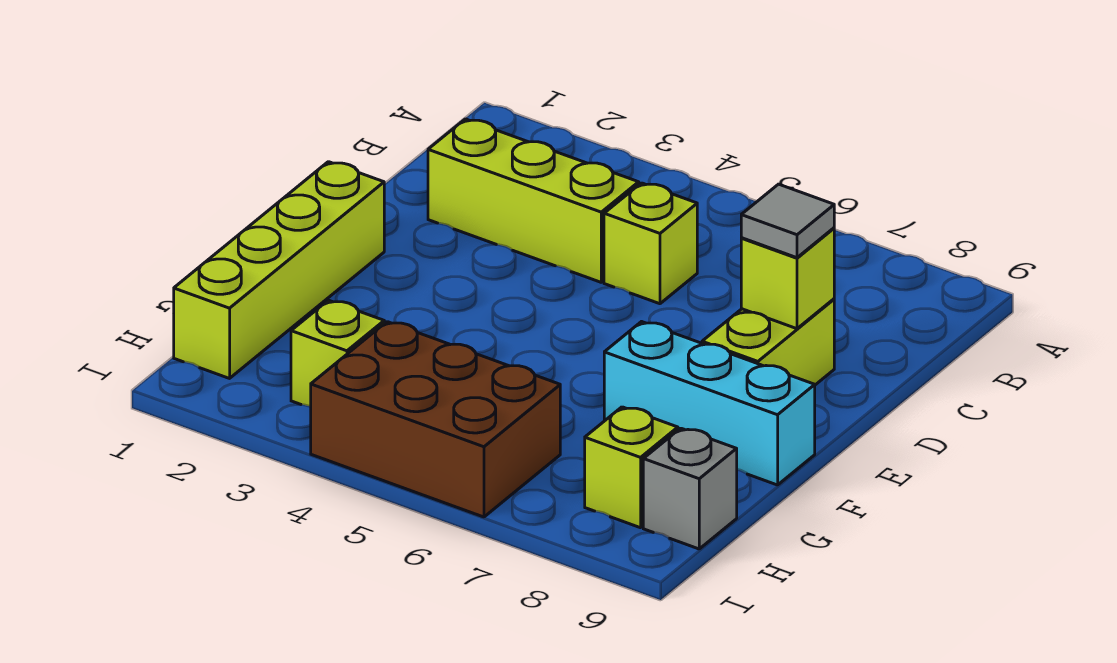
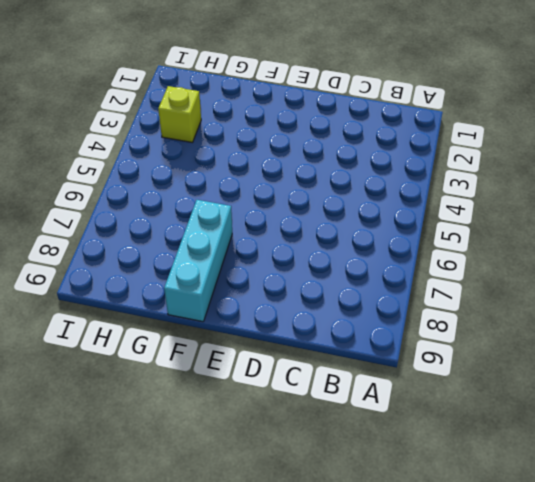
none -> lime brick C2:C4 level 1
none -> lime brick C5 level 1

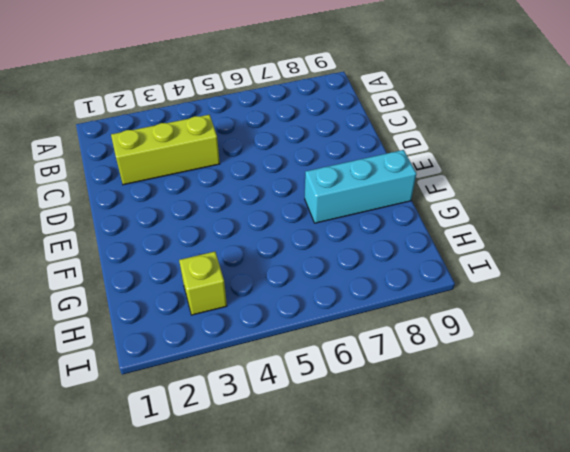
none -> lime brick C5 level 1
none -> lime brick D8:E8 level 1

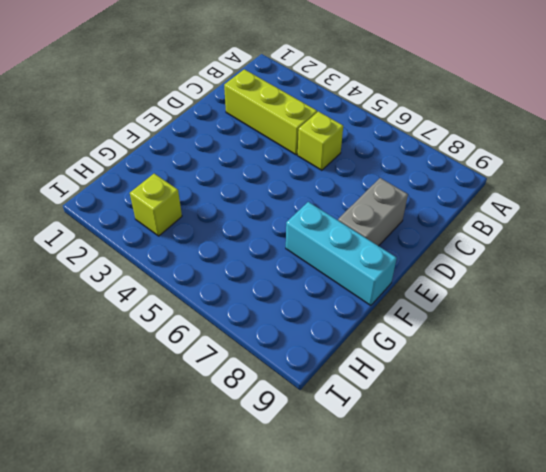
grey brick D8:E8 level 1 -> lime brick D8:E8 level 1
none -> lime brick E1:H1 level 1
none -> brown brick H4:I6 level 1

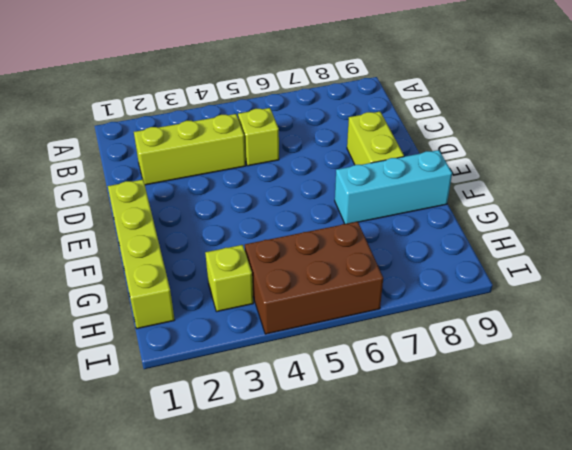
none -> lime brick H8 level 1
none -> grey brick H9 level 1

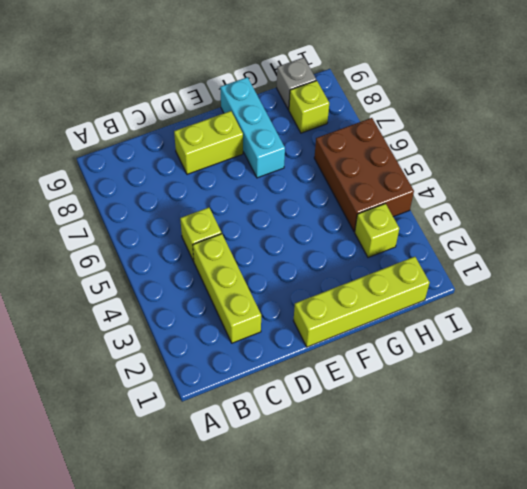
none -> lime brick D8 level 2
none -> grey tile D8 level 3

